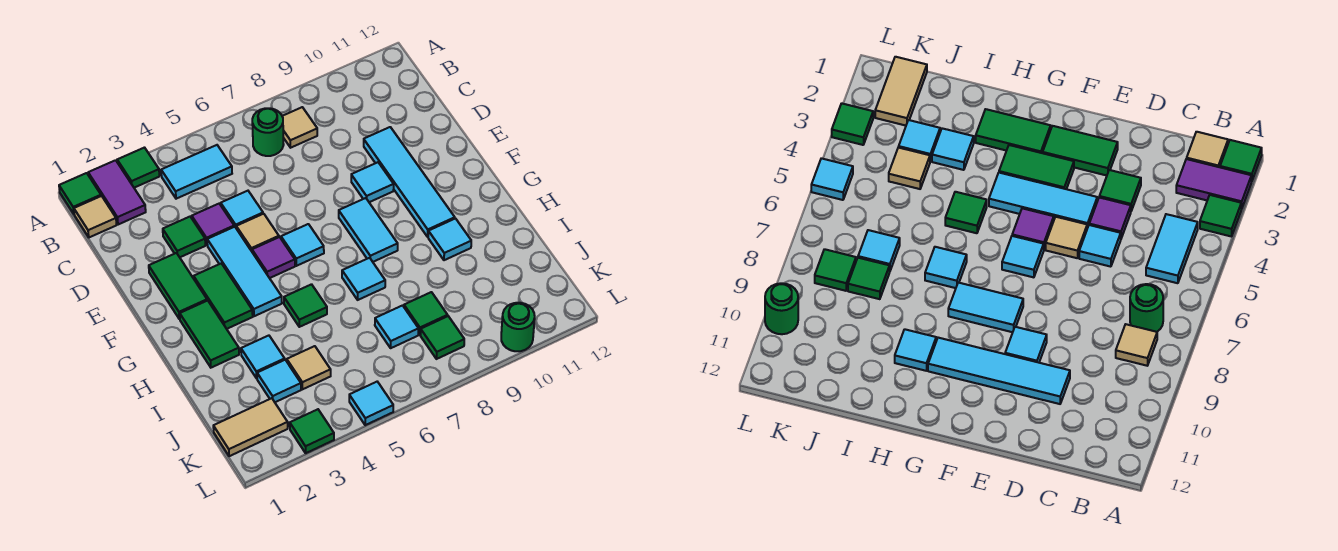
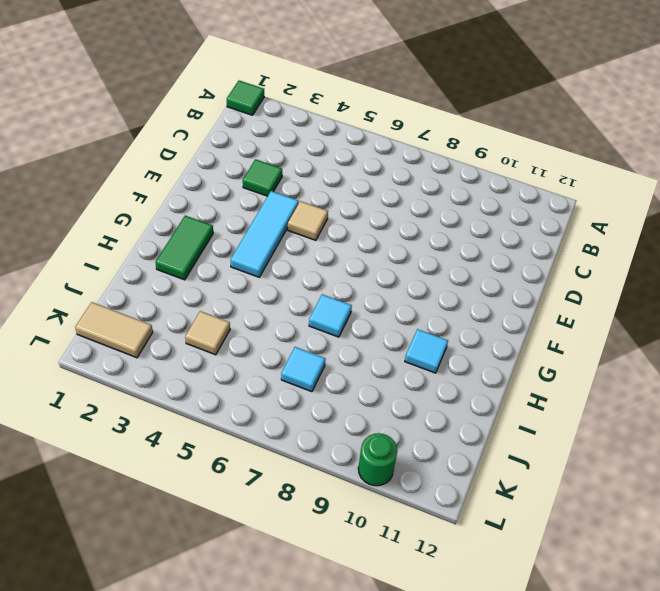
none -> purple tile A2:B2 level 1
none -> green tile A3 level 1
none -> tan tile B1 level 1
none -> cyan tile B4:B5 level 1

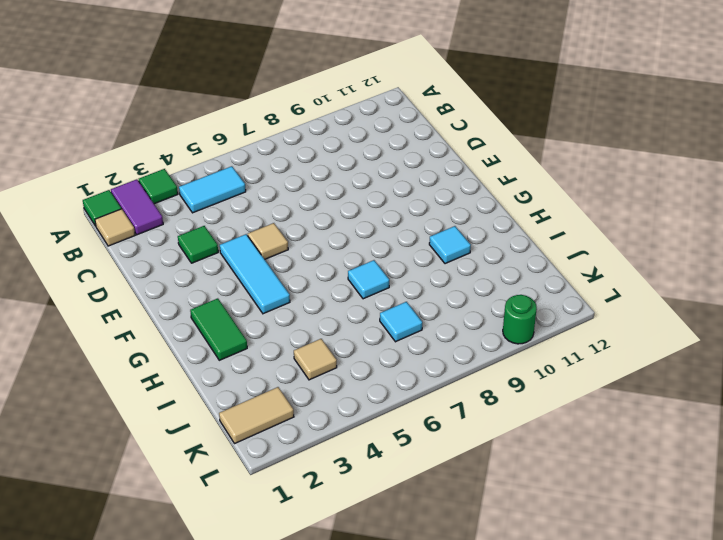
none -> green round brick B7 level 1
none -> tan tile B8 level 1
none -> purple tile D4 level 1
none -> cyan tile D5 level 1

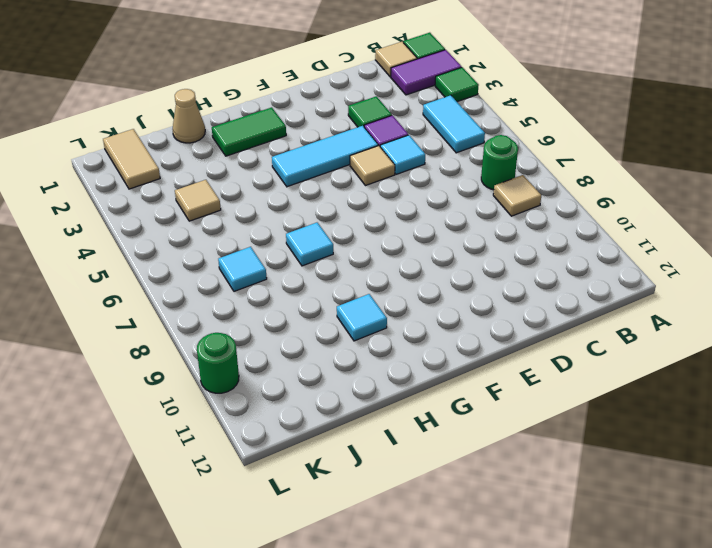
tan cone I1 level 1 -> none
none -> cyan tile D10:G10 level 1
none -> green tile E2:F2 level 1
none -> cyan tile E9 level 1
none -> green tile F3:G3 level 1

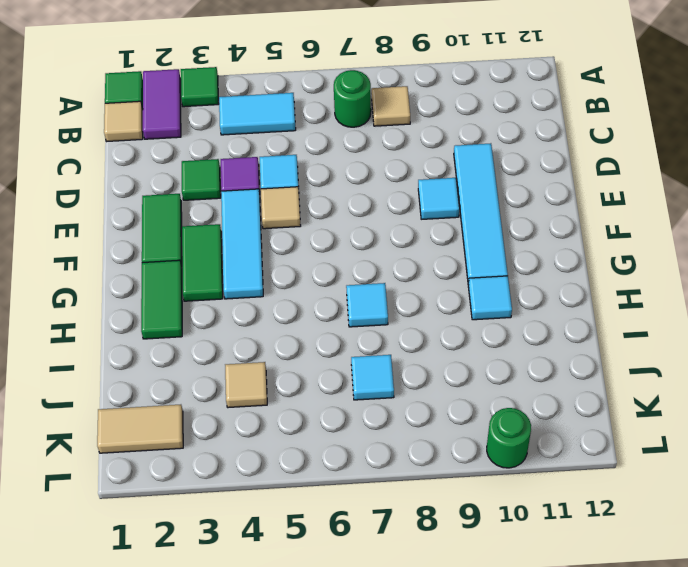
none -> purple tile F5 level 1
none -> cyan tile F6 level 1
none -> cyan tile F8:G8 level 1
none -> green tile H5 level 1

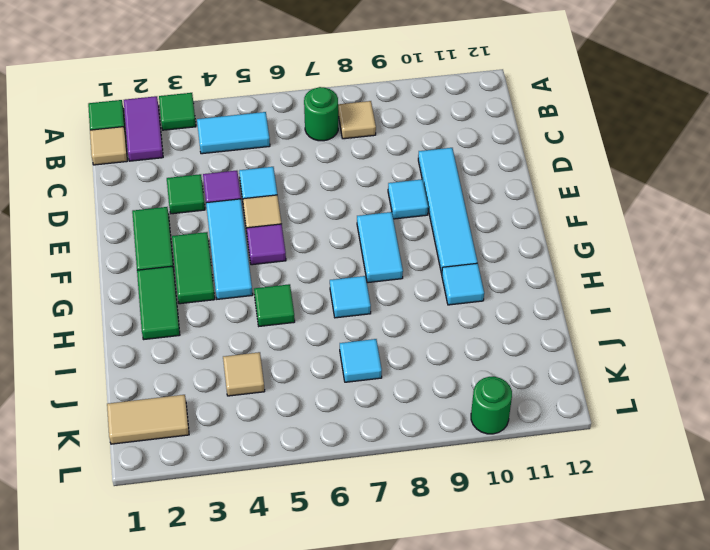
none -> cyan tile F6 level 1
none -> cyan tile I3 level 1
none -> cyan tile J3 level 1
none -> green tile J8 level 1

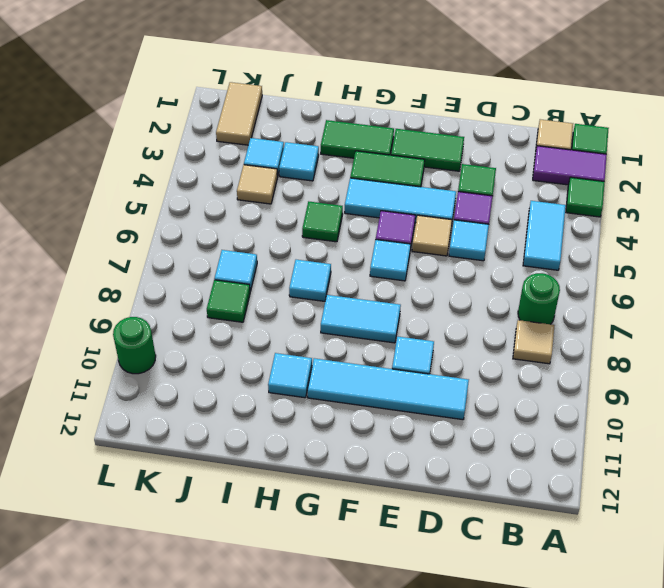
none -> green tile K8 level 1
none -> green tile L3 level 1
none -> cyan tile L5 level 1

